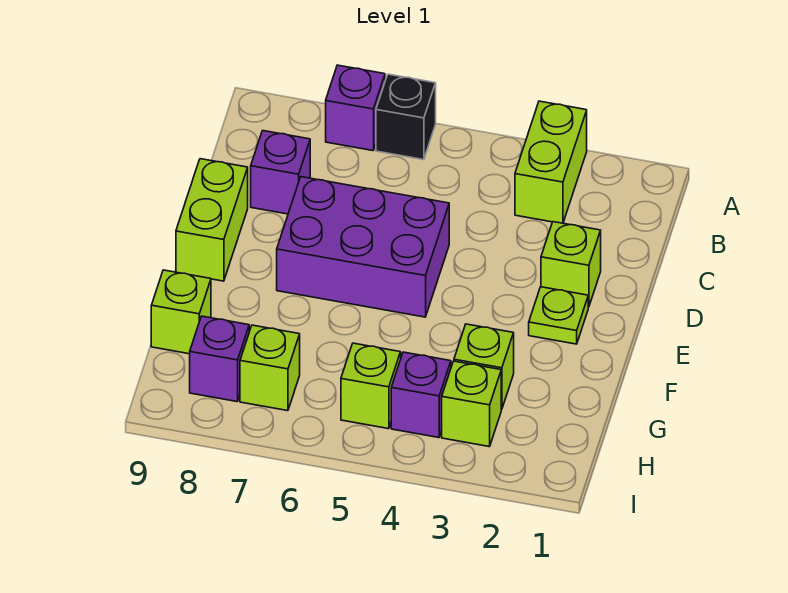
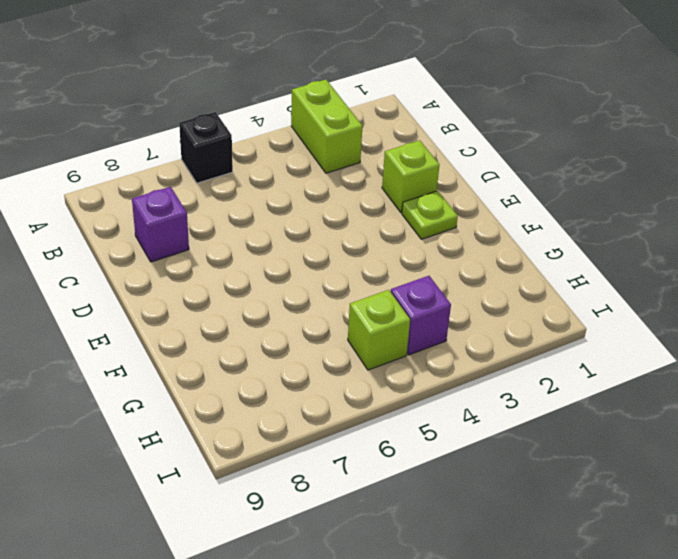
none -> purple brick A7 level 1
none -> purple brick D5:E7 level 1
none -> lime brick D9:E9 level 1

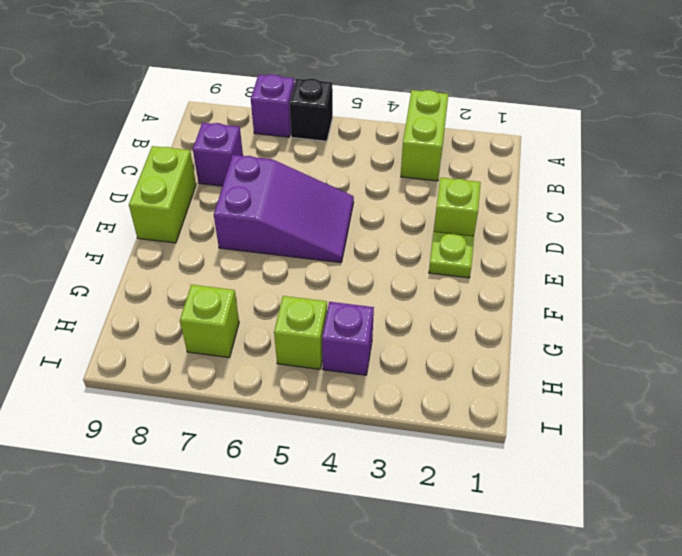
purple slope D5:E7 level 1 top 7 -> purple brick D5:E7 level 1
none -> lime brick G3 level 1
none -> lime brick G9 level 1
none -> lime brick H3 level 1

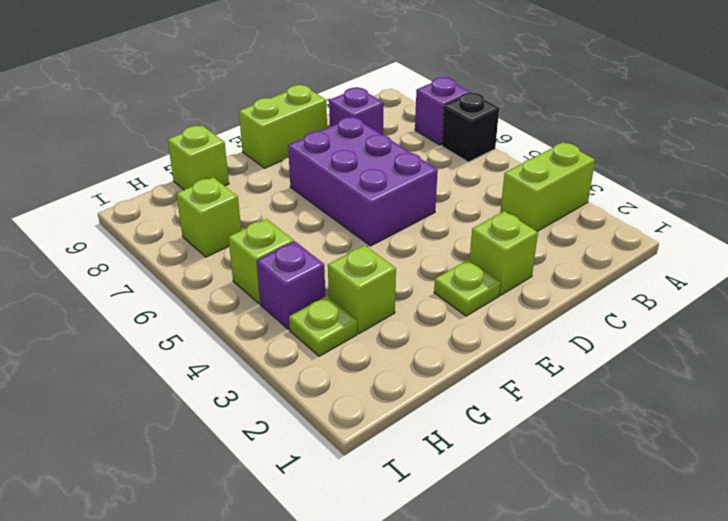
lime plate H3 level 1 -> lime brick H3 level 1
none -> purple brick H8 level 1

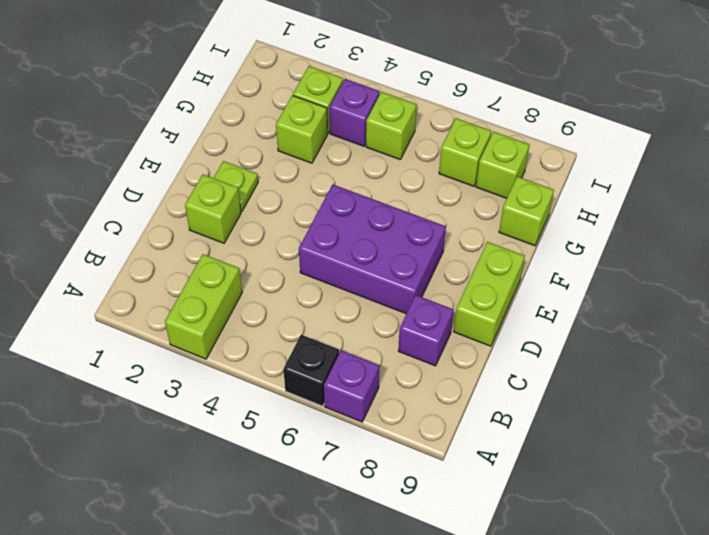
lime brick H8 level 1 -> purple brick H8 level 1

